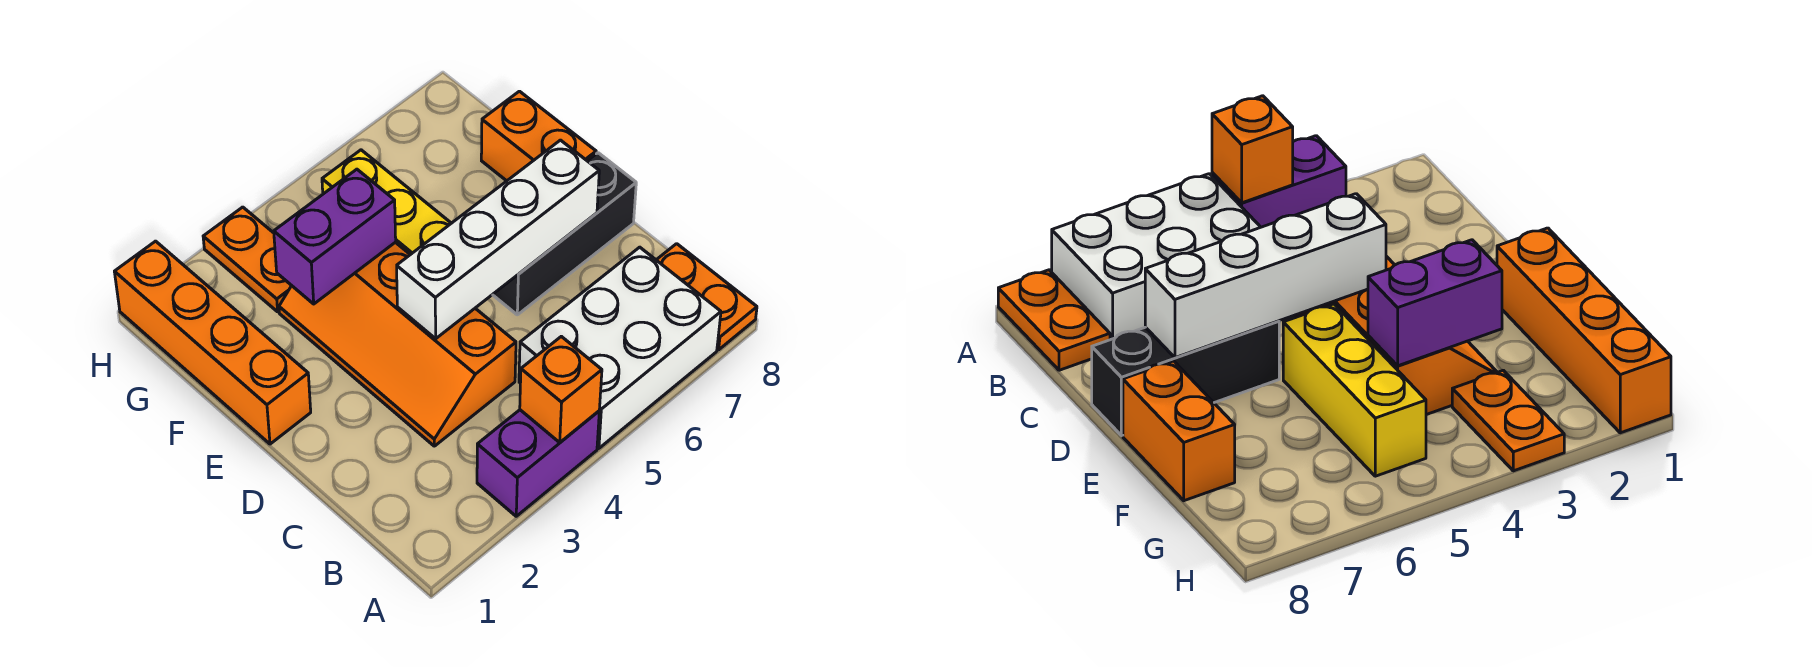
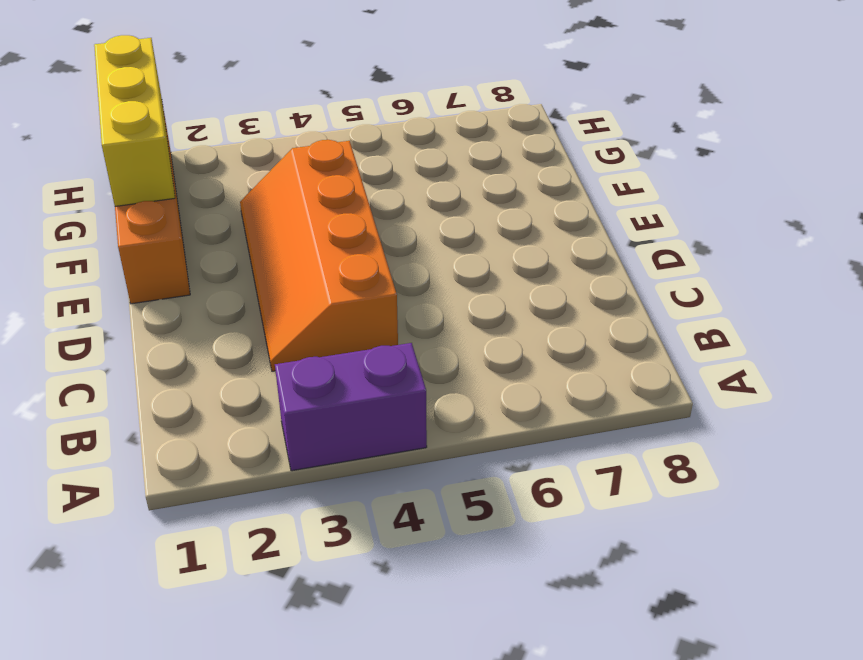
yellow brick F1:H1 level 2 -> yellow brick E5:G5 level 1
none -> white brick A5:B7 level 1
none -> orange plate A8:B8 level 1
none -> black brick D6:D8 level 1

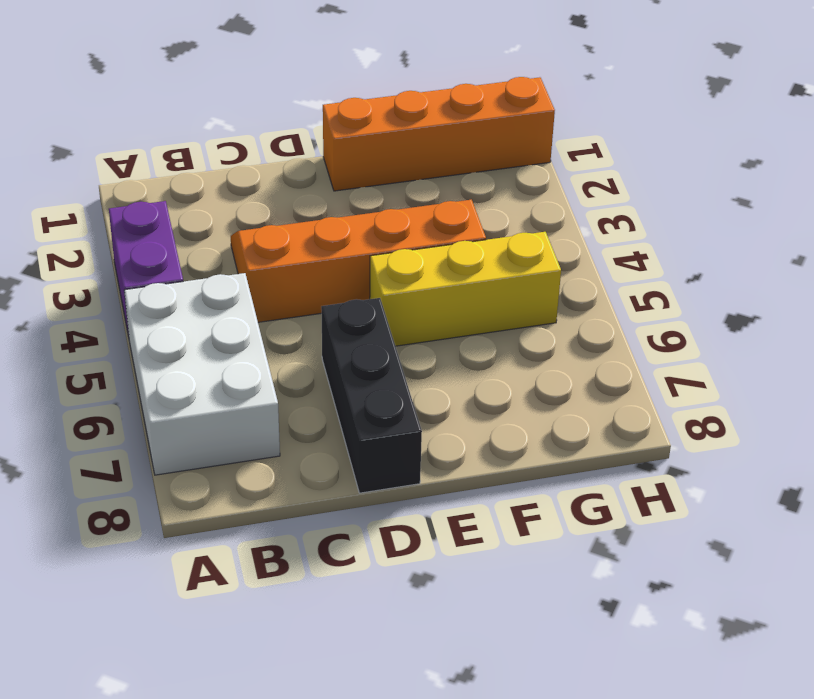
none -> orange plate A8:B8 level 1
none -> orange brick E8:F8 level 1
none -> orange plate G3:H3 level 1

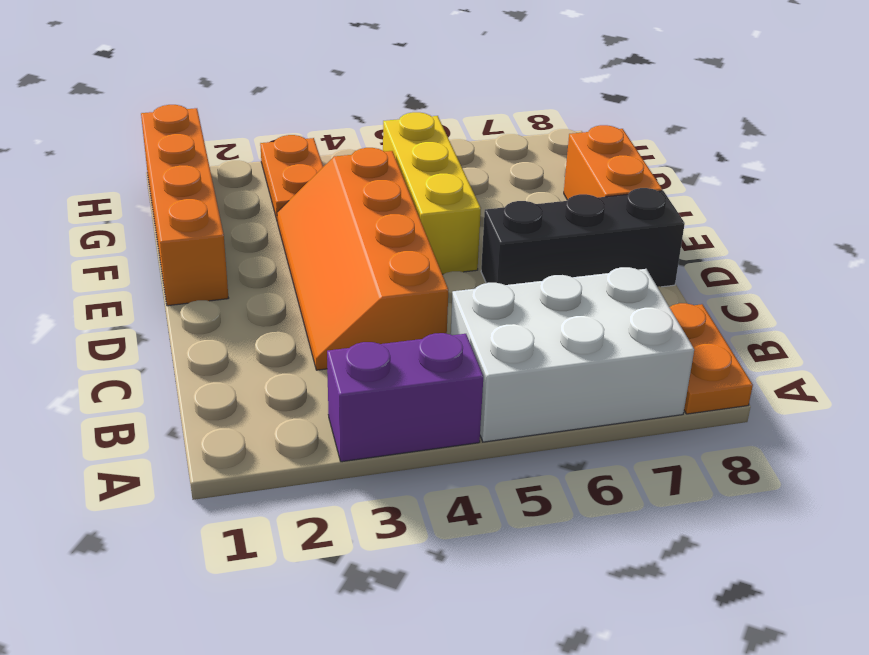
none -> orange brick A4 level 2
none -> white brick D4:D7 level 2
none -> purple brick F3:F4 level 2

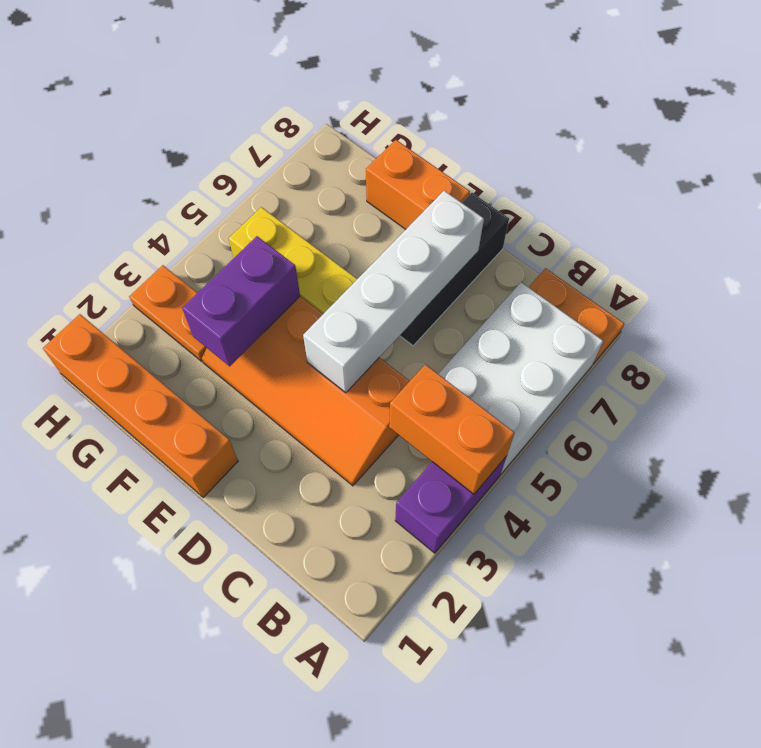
orange brick A4:B4 level 2 -> orange brick A4 level 2

